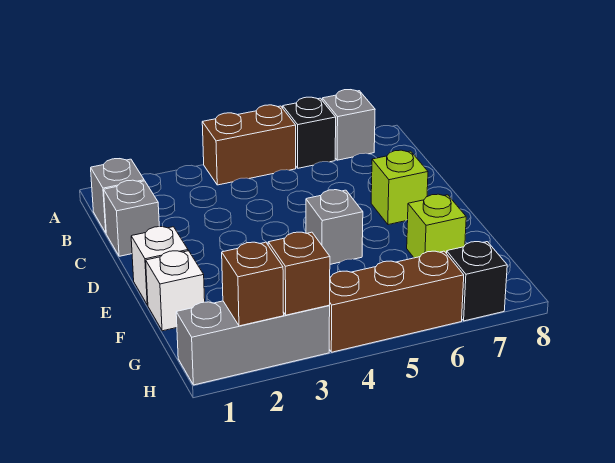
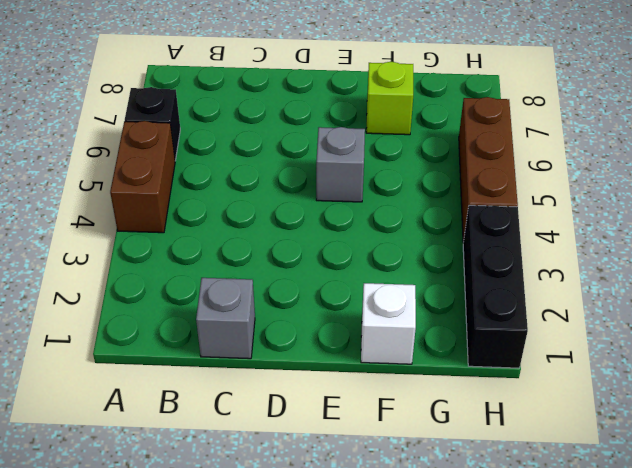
black brick H1:H3 level 1 -> grey brick H1:H3 level 1
none -> grey brick A7 level 1
none -> grey brick B1 level 1
none -> lime brick D7 level 1

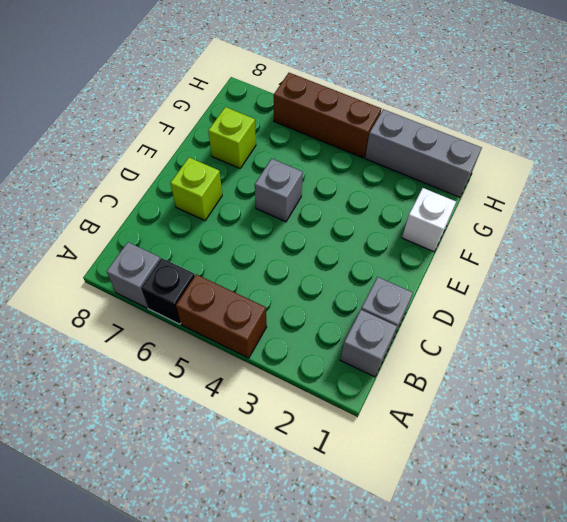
none -> white brick E1 level 1
none -> black brick H7 level 1
none -> brown brick H2 level 2

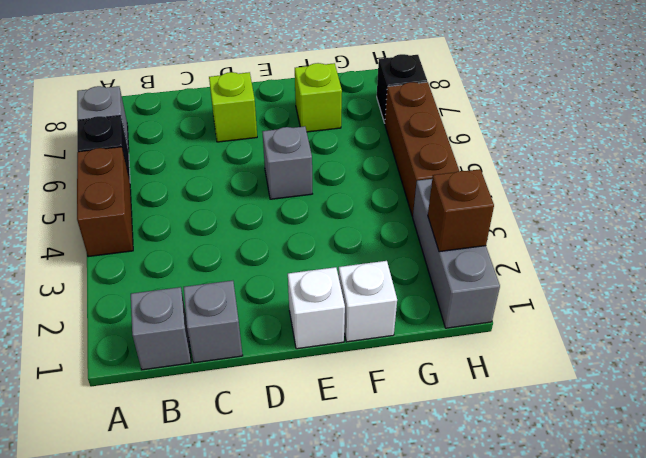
none -> brown brick H3 level 2

